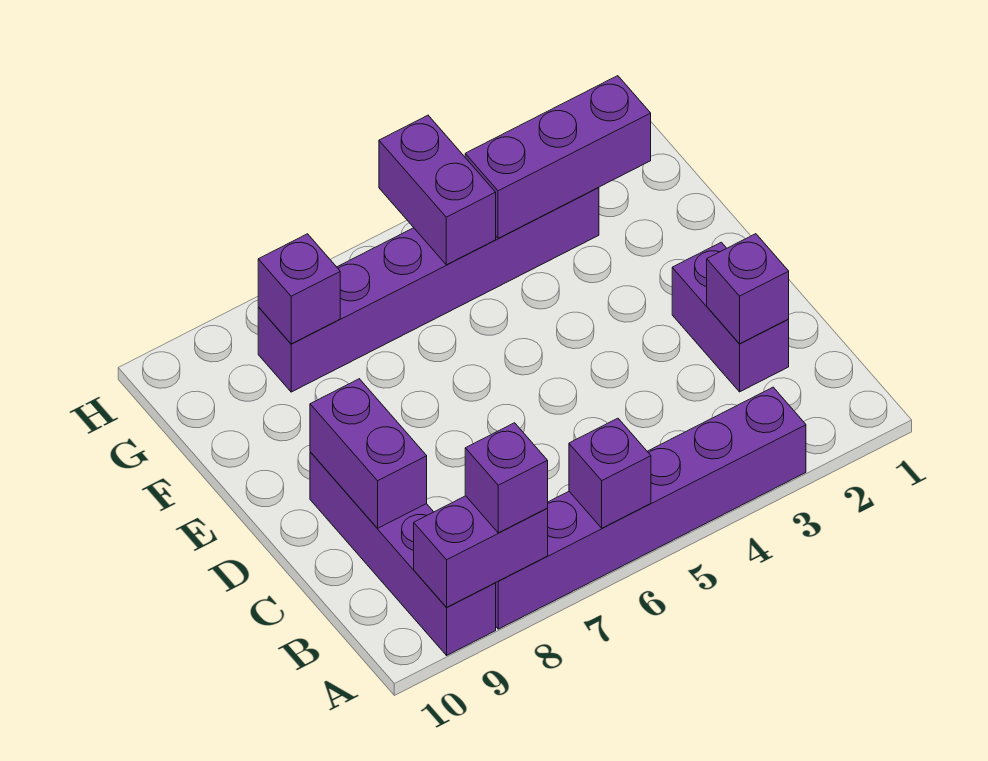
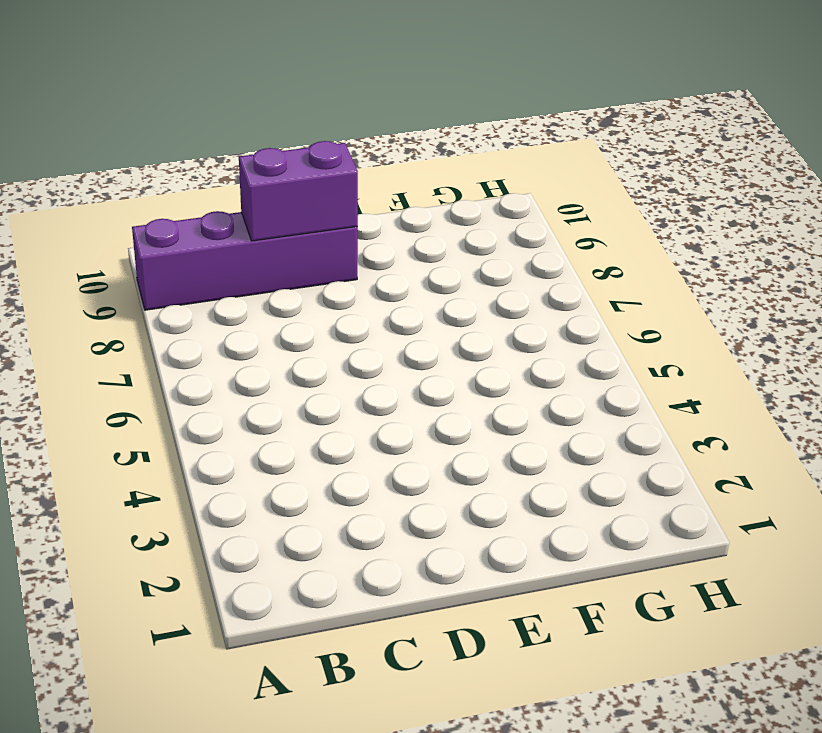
none -> purple brick A3:A8 level 1
none -> purple brick C2:D2 level 1
none -> purple brick G3:G8 level 1

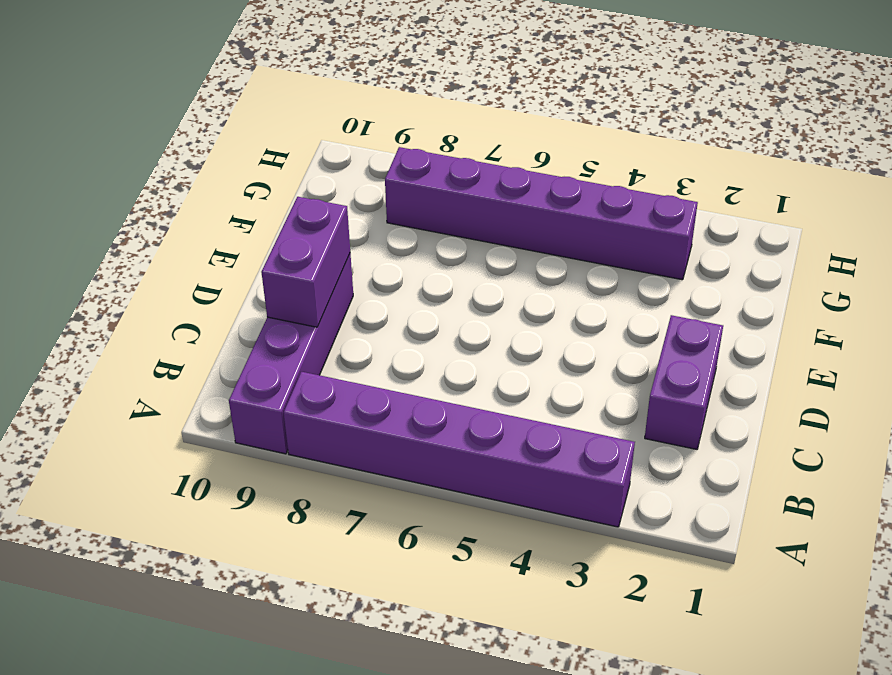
none -> purple brick A6 level 2
none -> purple brick A8:A9 level 2
none -> purple brick C2 level 2

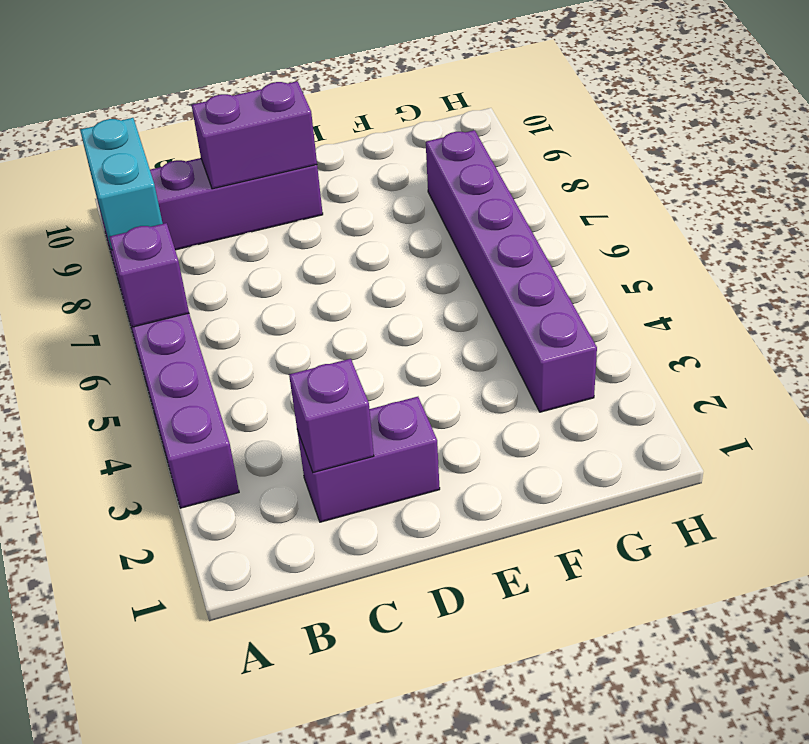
cyan brick A8:A9 level 2 -> purple brick A8:A9 level 2
none -> purple brick G2:G4 level 2
none -> purple brick G5:H5 level 2
none -> purple brick G8 level 2

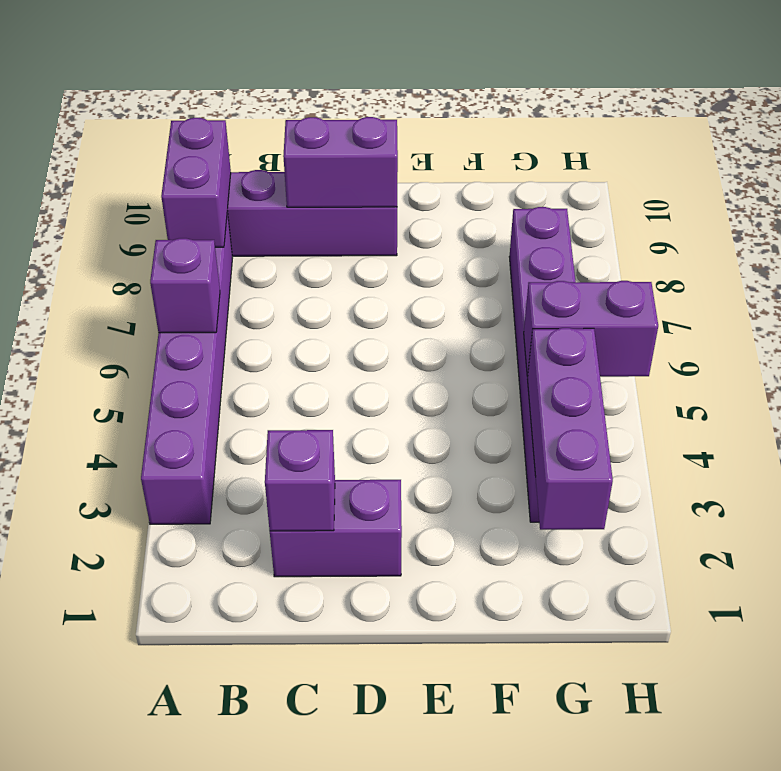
none -> purple brick G8 level 2
none -> purple brick A8 level 3

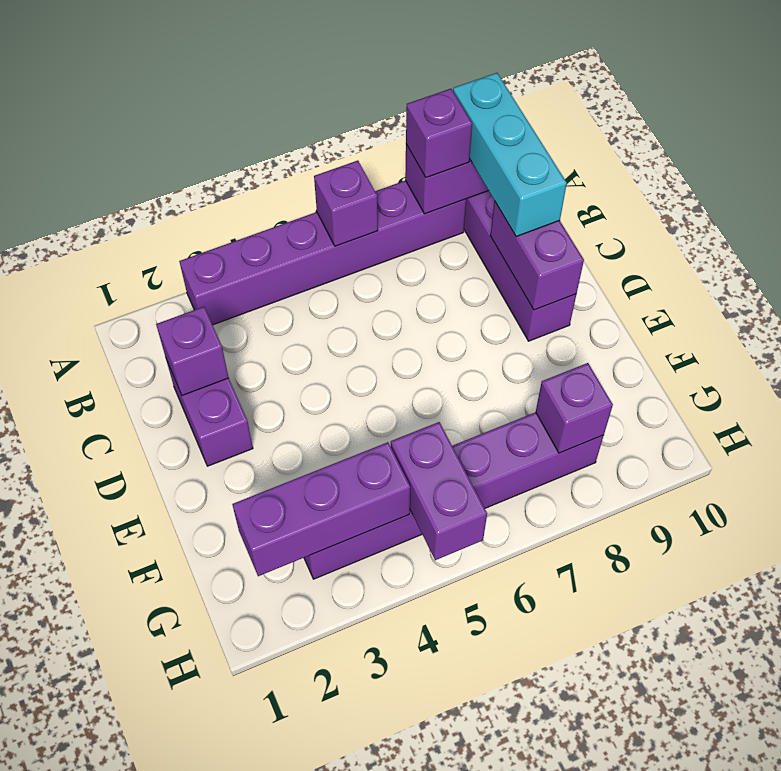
cyan brick A9:C9 level 3 -> none

